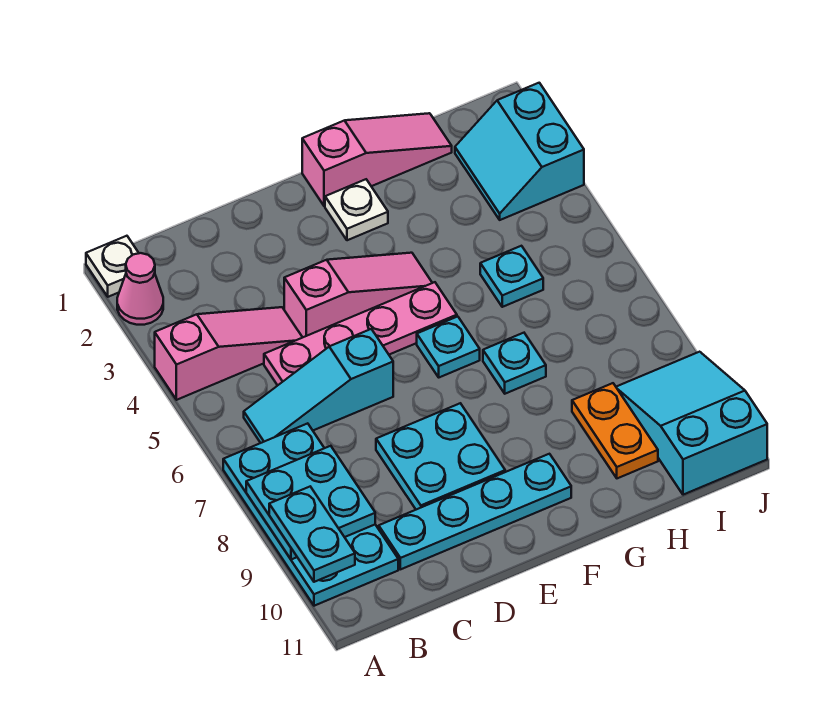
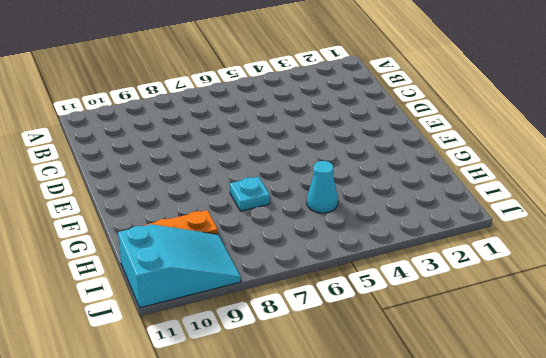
cyan cone H5 level 1 -> cyan plate H5 level 1
none -> white plate A1 level 1
none -> pink cone A2 level 1
none -> pink slope A4:C4 level 1 top A

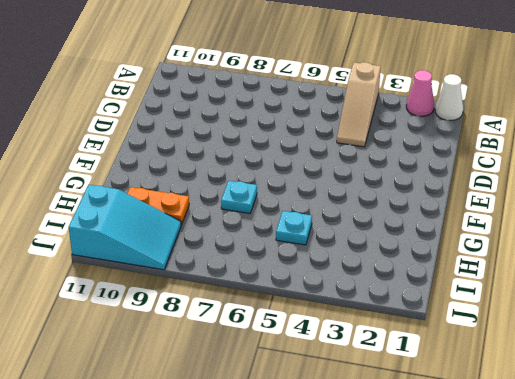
white cone A1 level 1 -> white plate A1 level 1
tan slope A4:C4 level 1 top A -> pink slope A4:C4 level 1 top A
none -> cyan plate A7:B10 level 1
none -> cyan slope B6:D6 level 1 top D
none -> pink plate C5:F5 level 1

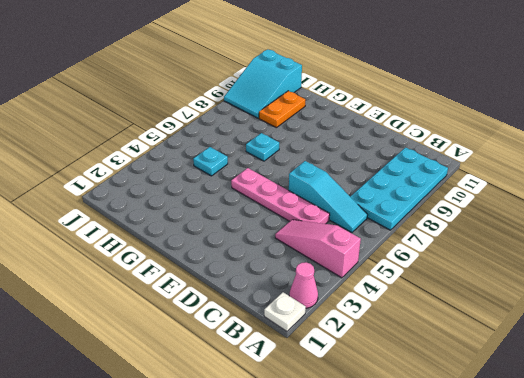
none -> cyan plate C10:F10 level 1
none -> pink slope D4:F4 level 1 top D
none -> cyan plate D8:E9 level 1

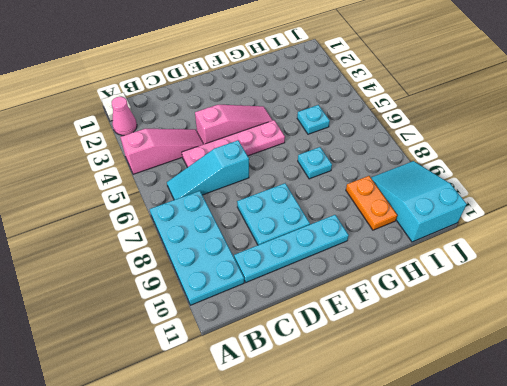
none -> pink slope F1:H1 level 1 top F
none -> white plate F2 level 1
none -> cyan plate F6 level 1

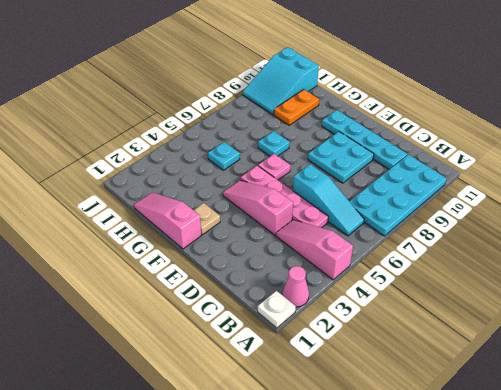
tan plate F2 level 1 -> white plate F2 level 1
pink plate F6 level 1 -> cyan plate F6 level 1
none -> cyan slope I2:J3 level 1 top J
none -> cyan plate A8:B9 level 2
none -> cyan plate A9:A10 level 3

